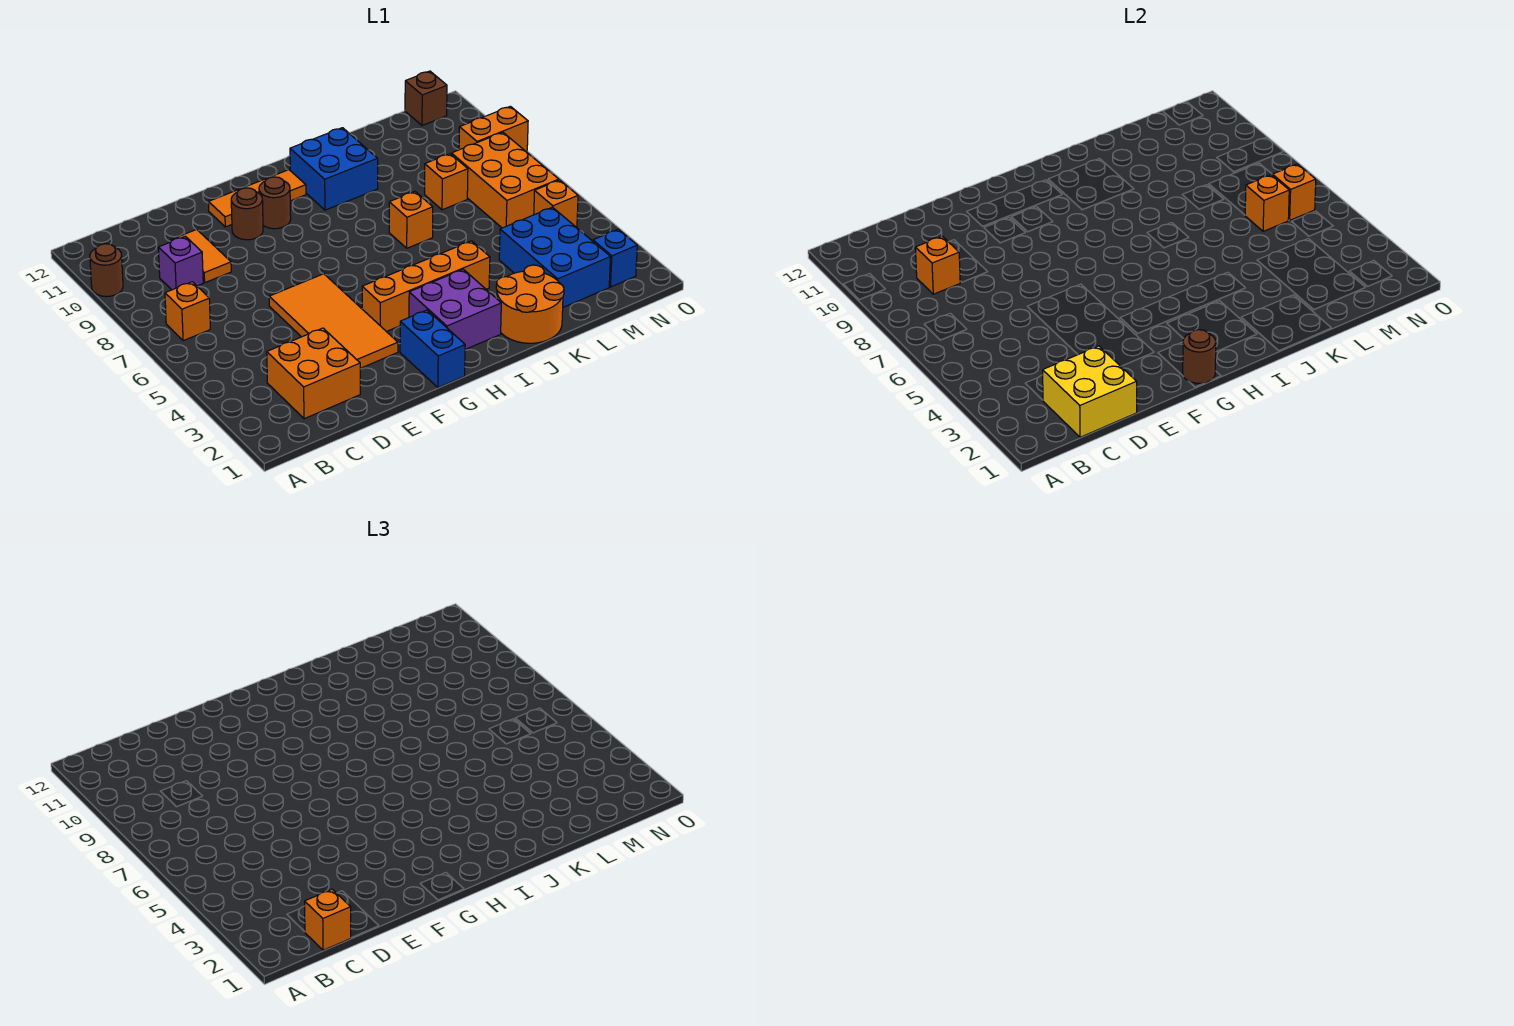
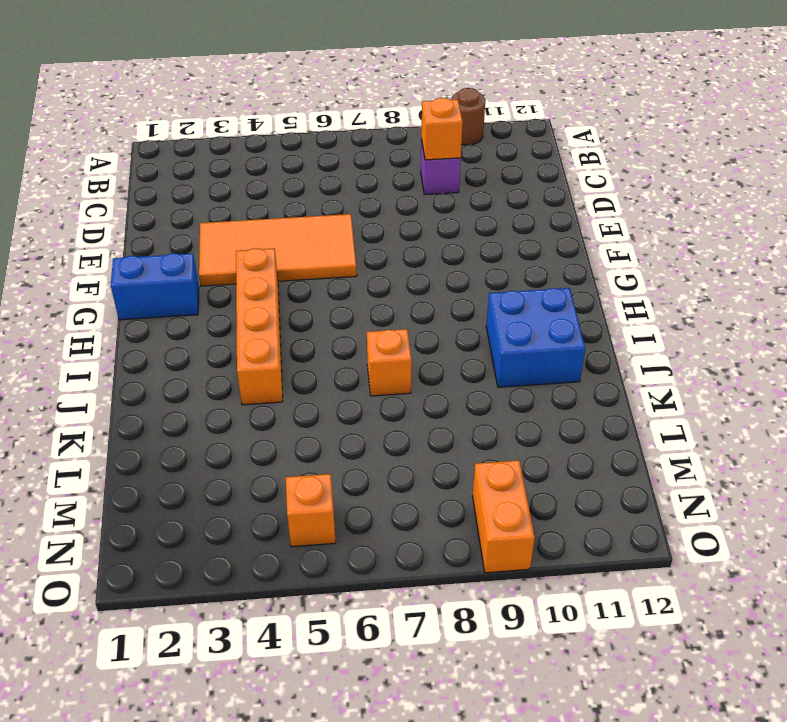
none -> orange brick B7 level 1
none -> orange brick C2:D3 level 1
none -> orange tile D9:D10 level 1

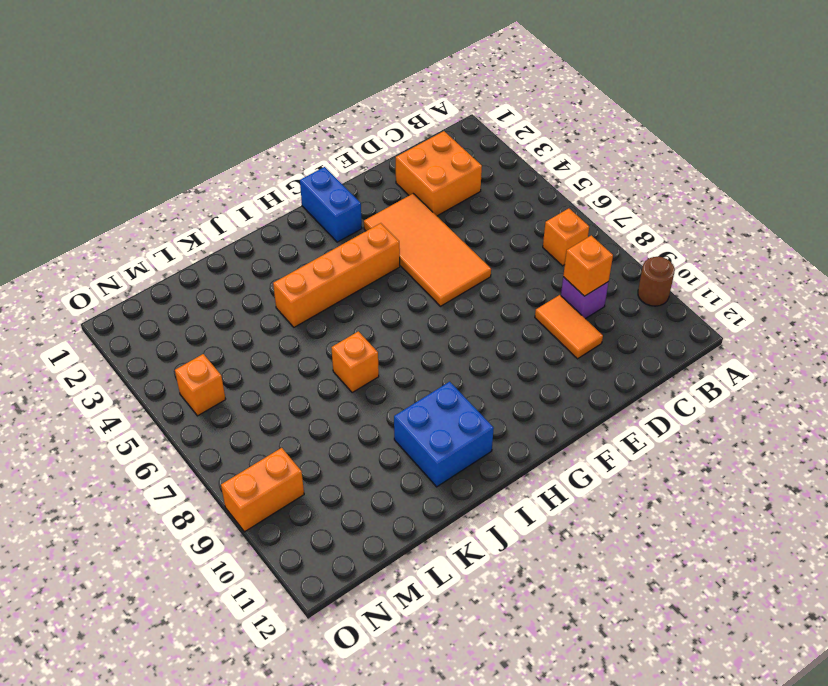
none -> brown round brick F10 level 1
none -> orange tile F11:H11 level 1
none -> brown round brick G10 level 1

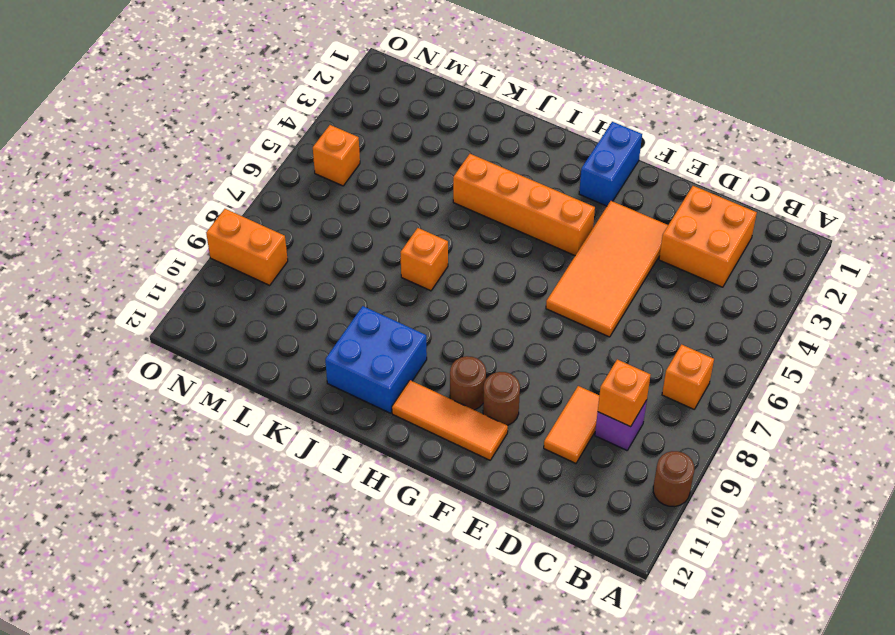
none -> purple brick H2:I3 level 1
none -> orange round brick J1:K2 level 1
none -> blue brick L2:M4 level 1

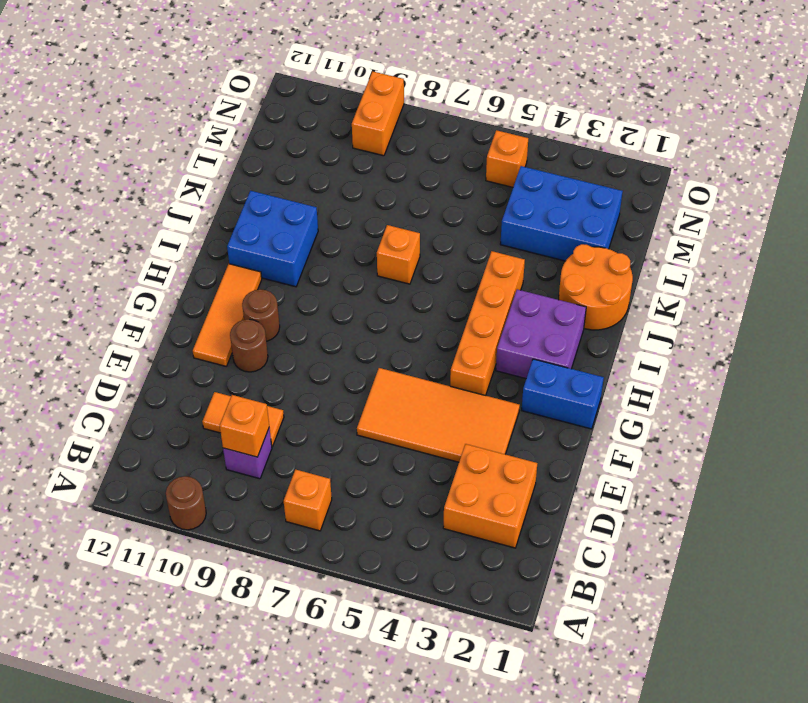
none -> orange brick L8 level 1
none -> orange brick M6:N8 level 1
none -> blue brick N2 level 1

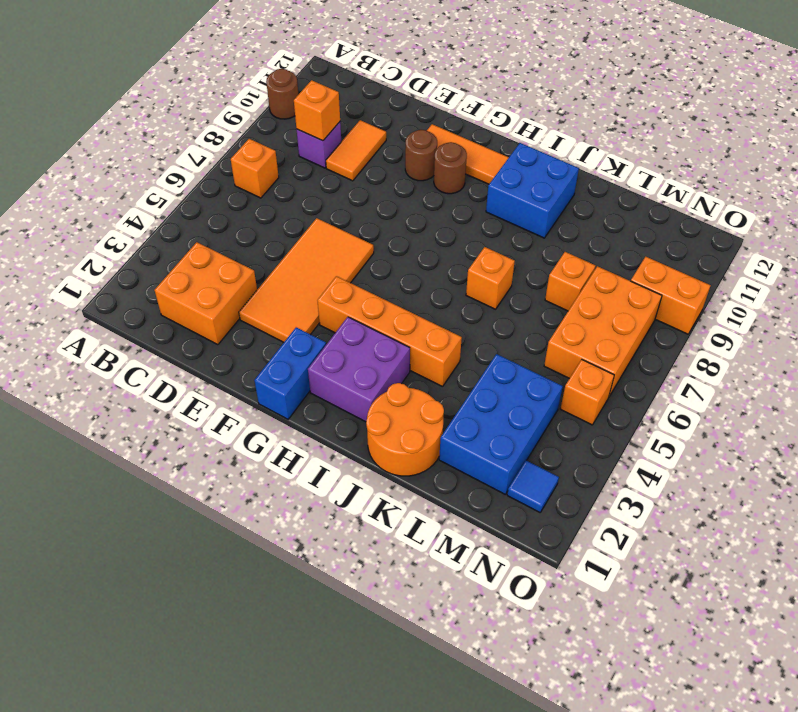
blue tile N2 level 1 -> blue brick N2 level 1
none -> brown brick N12 level 1
none -> yellow brick C1:D2 level 2
none -> brown round brick G1 level 2

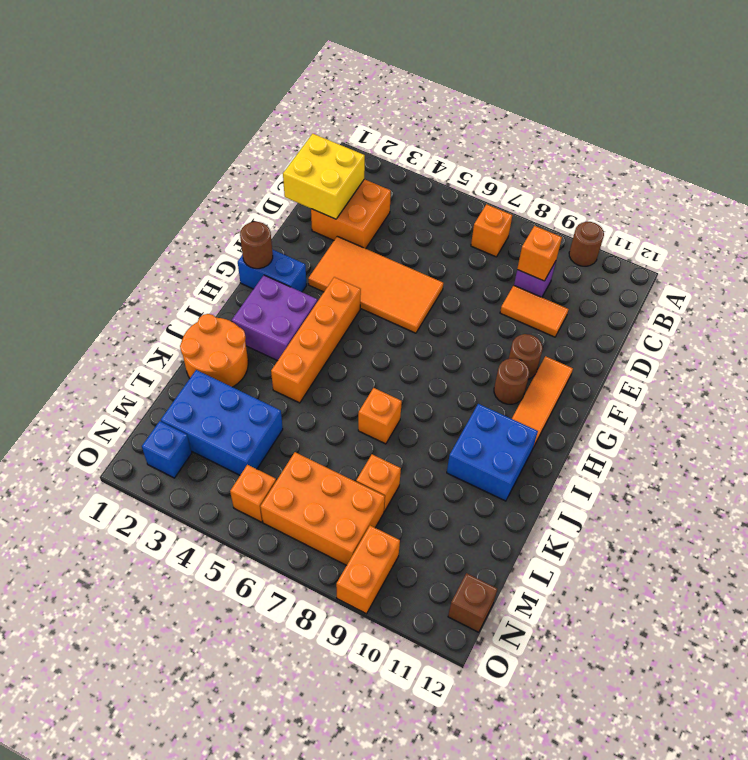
none -> orange brick M6 level 2
none -> orange brick N6 level 2
none -> orange brick C1 level 3

